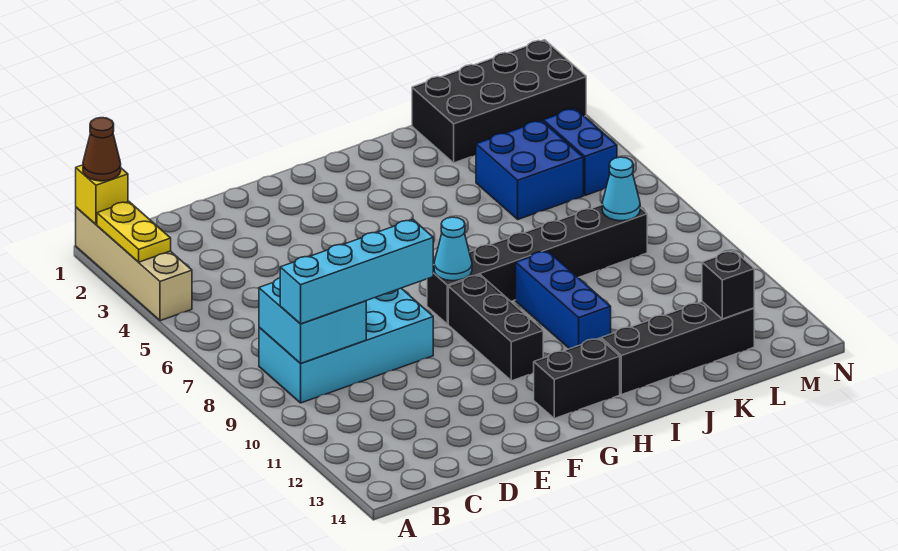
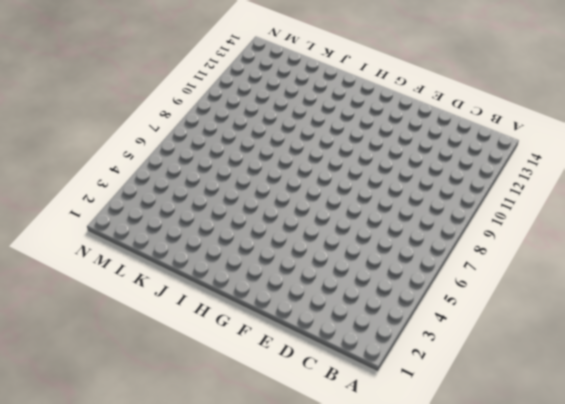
none -> tan brick A1:A4 level 1
none -> cyan brick B8:E9 level 1
none -> black brick G8:L8 level 1

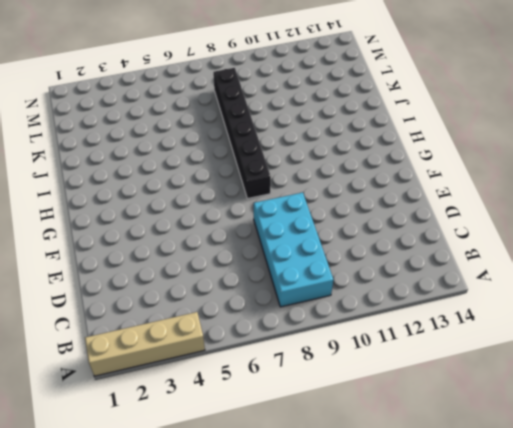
none -> black brick G9:G11 level 1
none -> black brick G13:H13 level 1
none -> blue brick I9:I11 level 1

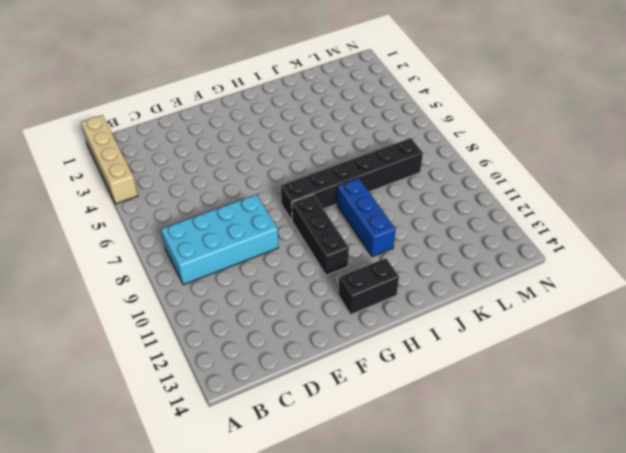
none -> black brick I13:L13 level 1
none -> black brick K1:N2 level 1
none -> blue brick K4:L5 level 1

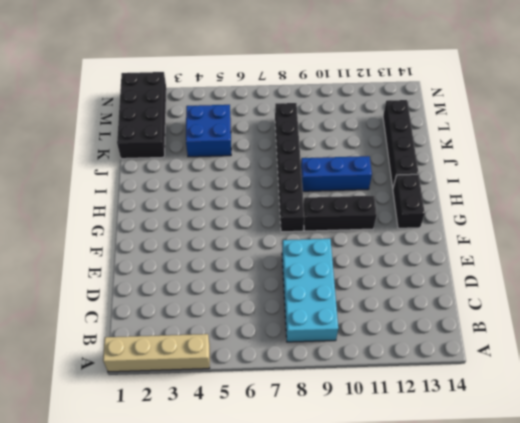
none -> blue brick M4:M5 level 1
none -> yellow brick A1 level 2
none -> yellow plate A2:A3 level 2

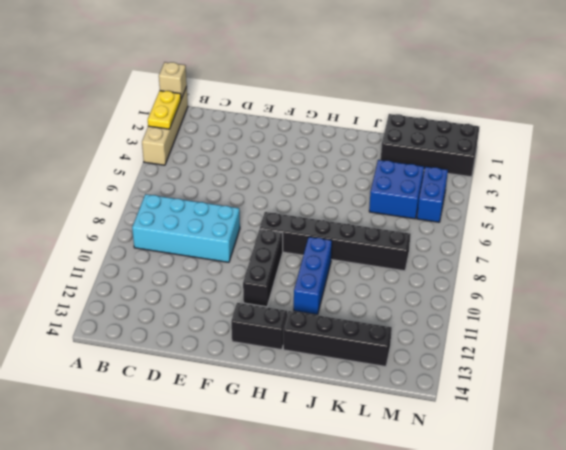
tan brick A1 level 2 -> yellow brick A1 level 2
none -> cyan brick B8:C9 level 2
none -> cyan cone G8 level 2
none -> cyan cone L8 level 2

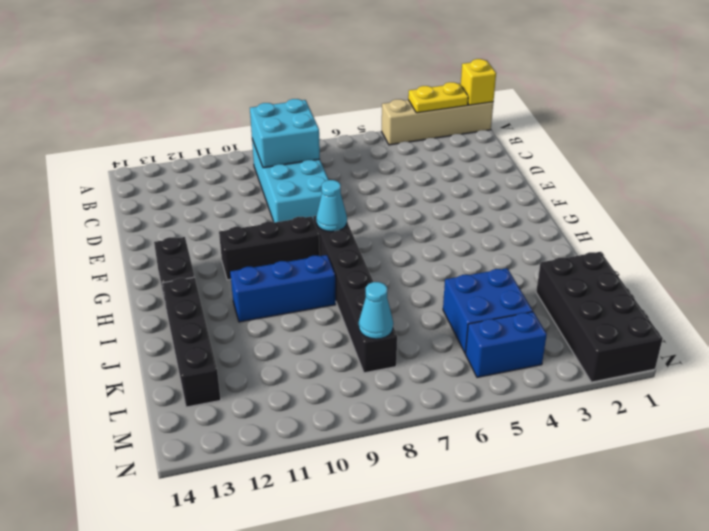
none -> black brick L13 level 2
none -> brown cone A1 level 3
none -> cyan brick B9:E9 level 3

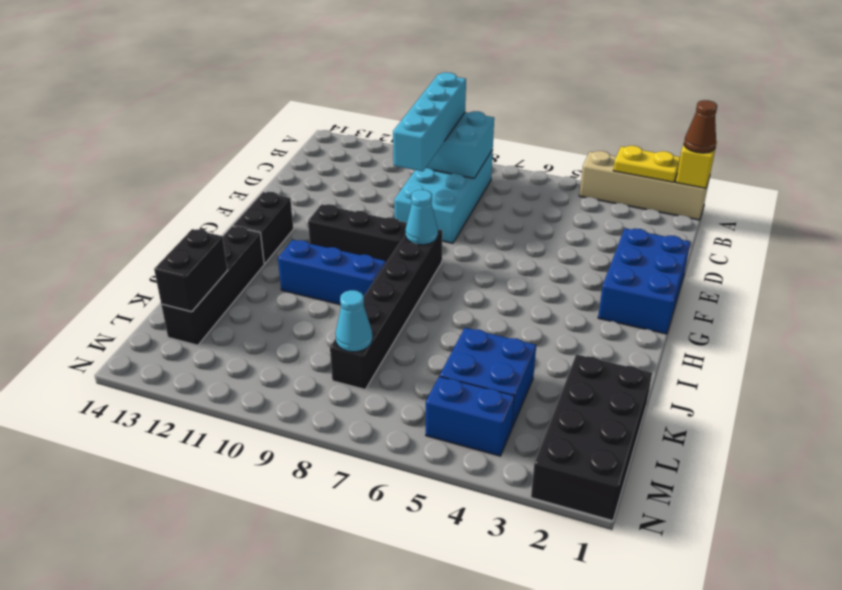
blue brick E1:G2 level 1 -> none
black brick K13:L13 level 2 -> black brick L13 level 2

